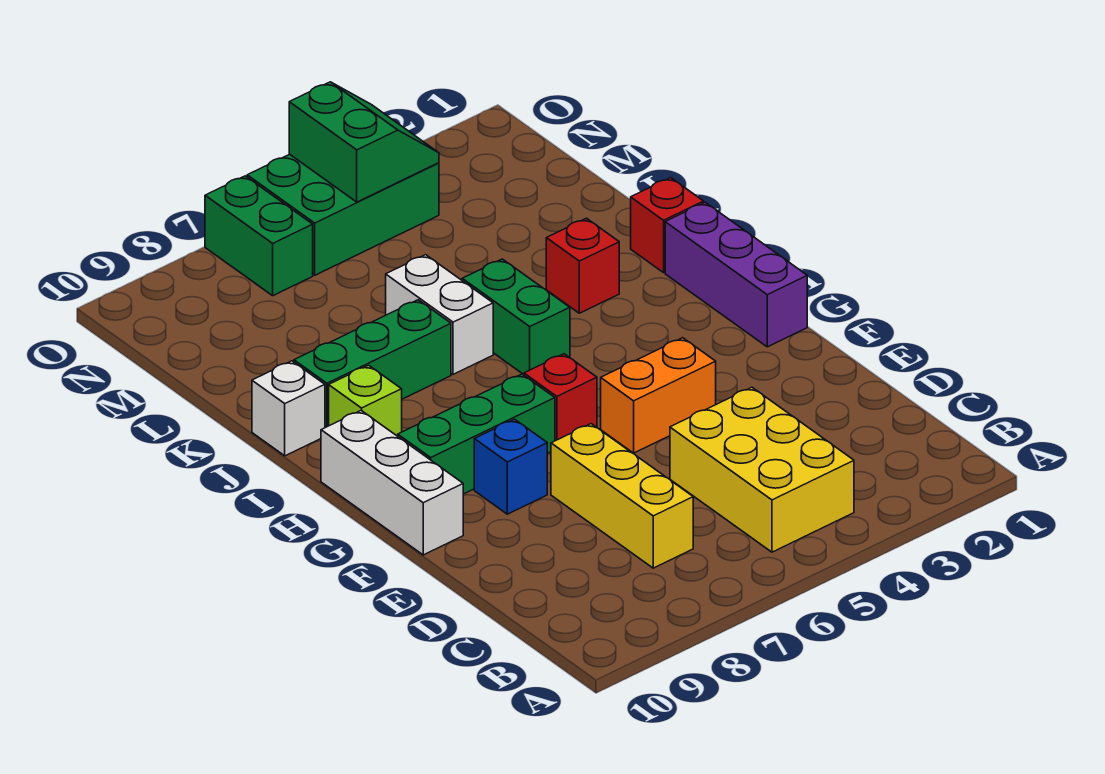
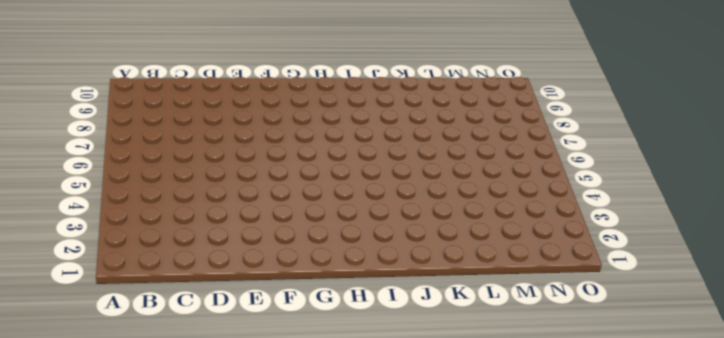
none -> yellow brick B4:D5 level 1
none -> yellow brick C7:E7 level 1
none -> orange brick F4:F5 level 1

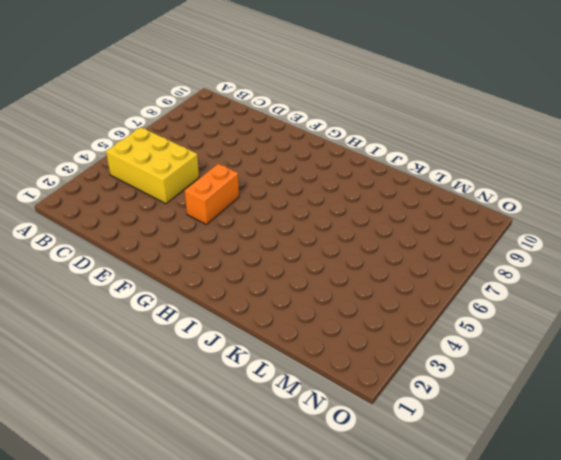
none -> yellow brick C7:E7 level 1
none -> blue brick F8 level 1
none -> white brick F10:H10 level 1

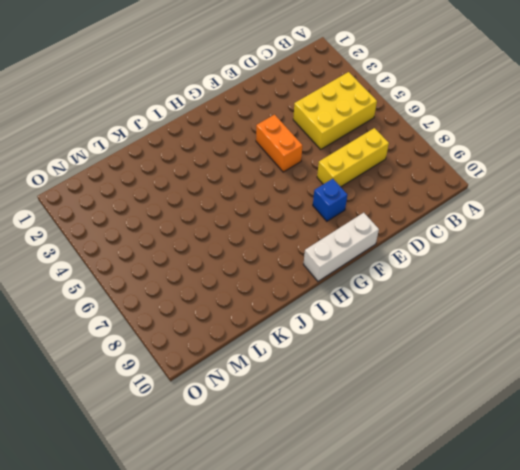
none -> purple brick G1:I1 level 1
none -> red brick G6 level 1
none -> green brick G7:G9 level 1

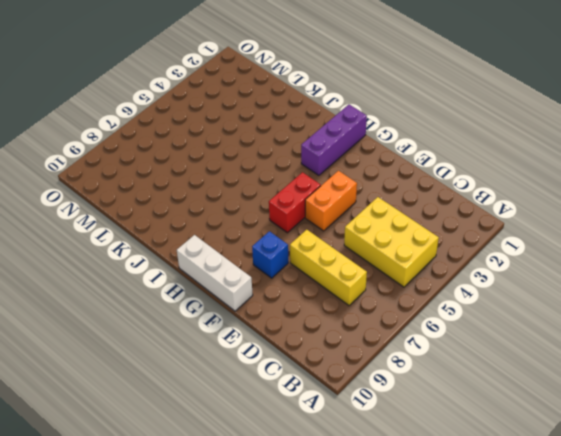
red brick G5:G6 level 1 -> red brick G6 level 1
purple brick H1:H3 level 1 -> purple brick G1:I1 level 1
none -> green brick G7:G9 level 1
none -> green brick I5:J5 level 1
none -> lime brick I9 level 1

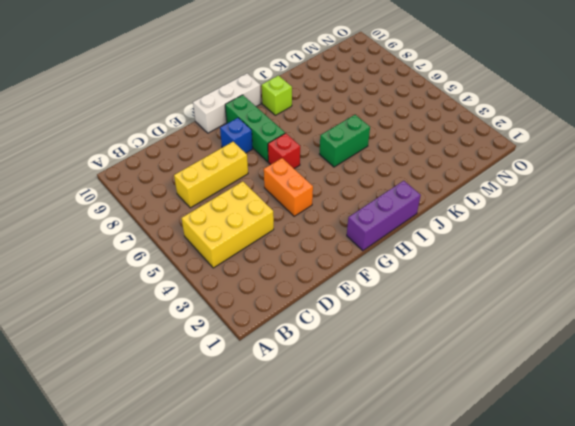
none -> red brick J1 level 1
none -> red brick J3 level 1
none -> white brick J6:K6 level 1

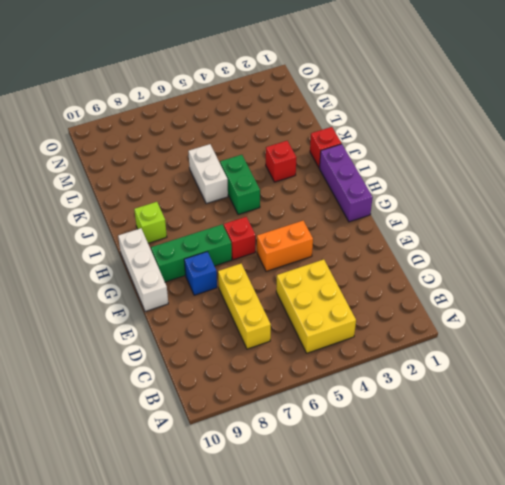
none -> green brick J7:J9 level 1
none -> white brick J10 level 1
none -> green brick N4:O6 level 1

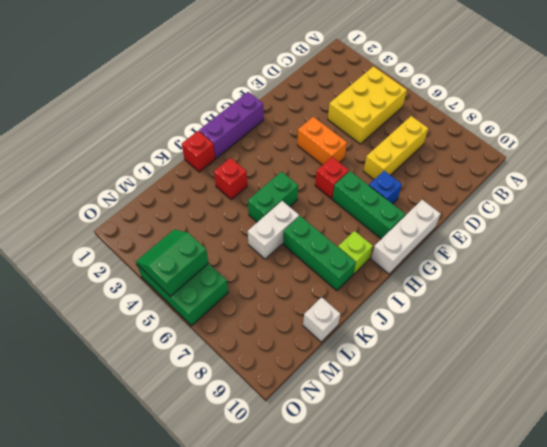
white brick L10 level 1 -> white brick J10 level 1
none -> green brick N7:O7 level 1

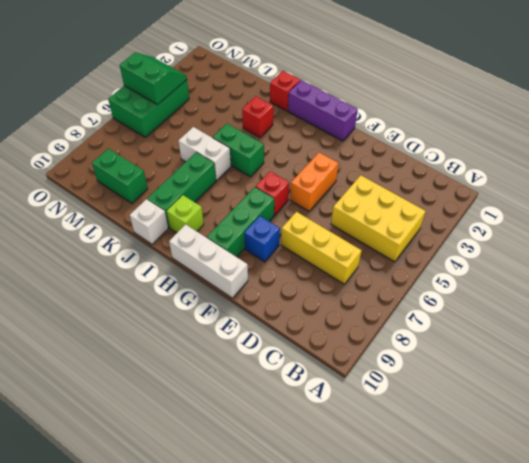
green brick L9:M9 level 1 -> green brick N7:O7 level 1

